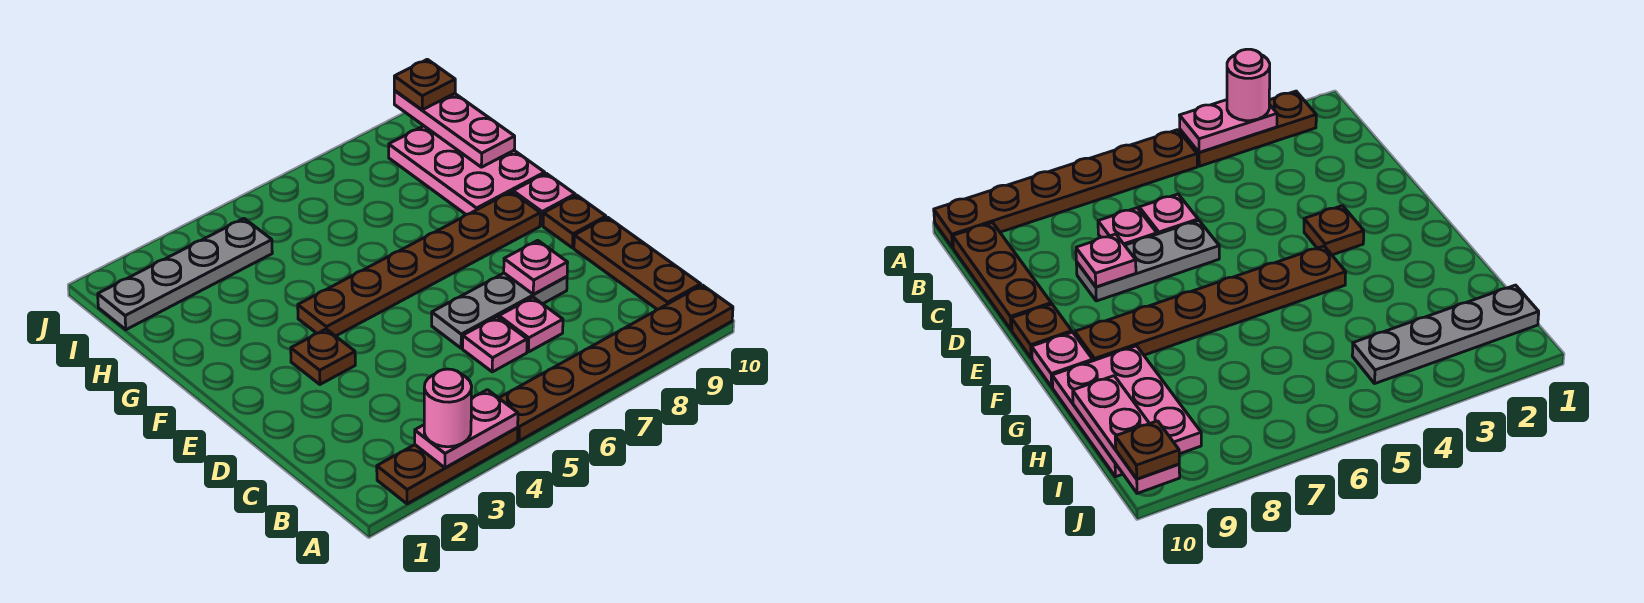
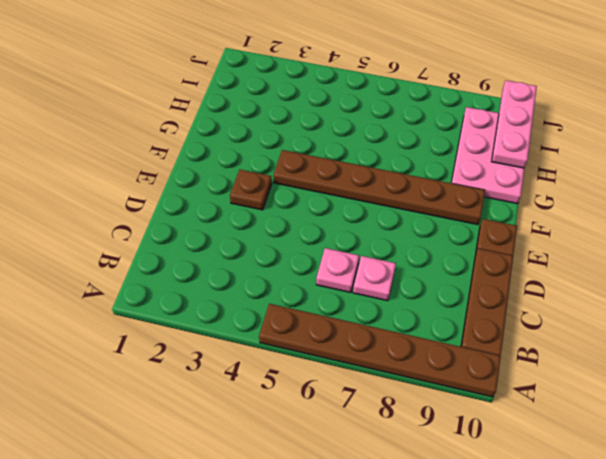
none -> brown plate A2:A4 level 1
none -> grey plate D6:D8 level 1
none -> pink plate F10 level 1

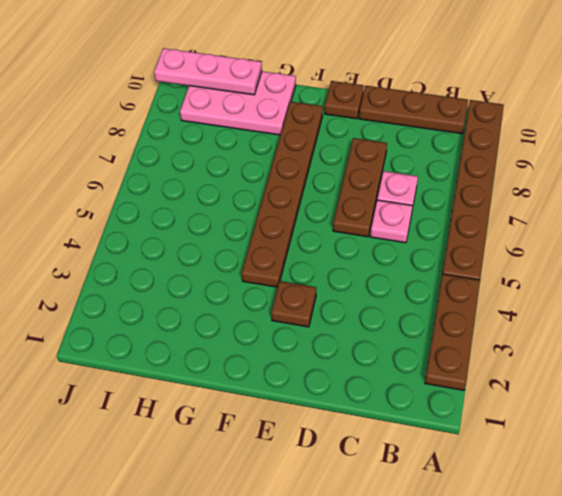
brown plate D6:D8 level 1 -> grey plate D6:D8 level 1
none -> pink plate F10 level 1
none -> grey plate I1:I4 level 1
none -> pink plate A3:A4 level 2

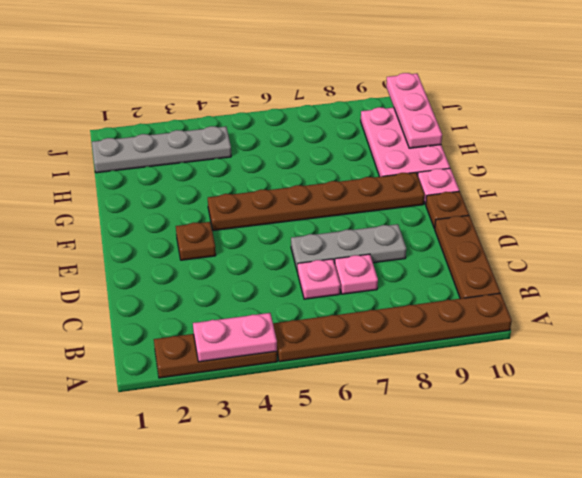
none -> pink plate D8 level 2
none -> pink round brick A3 level 3
none -> brown plate J10 level 3

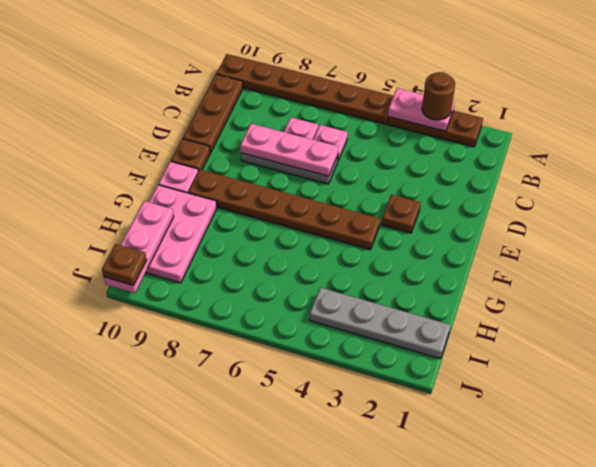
brown round brick A3 level 3 -> pink round brick A3 level 3
pink plate D6:D8 level 2 -> pink plate D8 level 2

